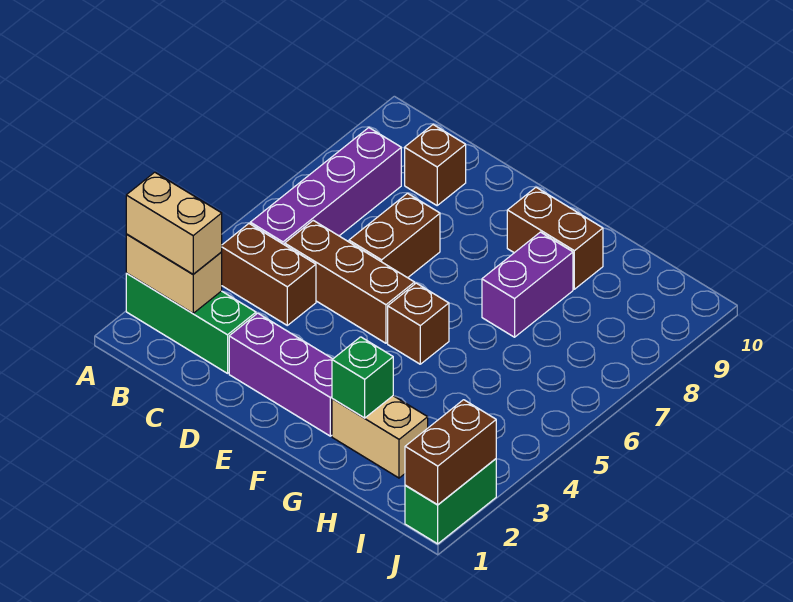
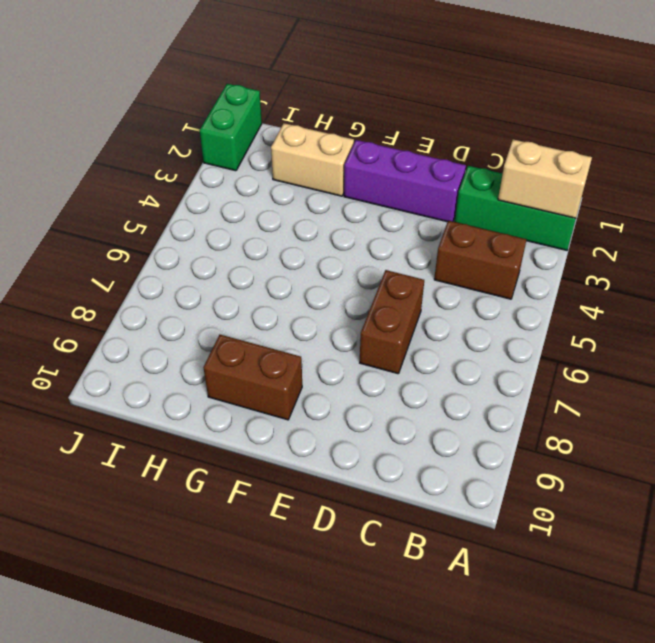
none -> purple brick B5:B8 level 1
none -> brown brick C5:E5 level 1
none -> brown brick C9 level 1

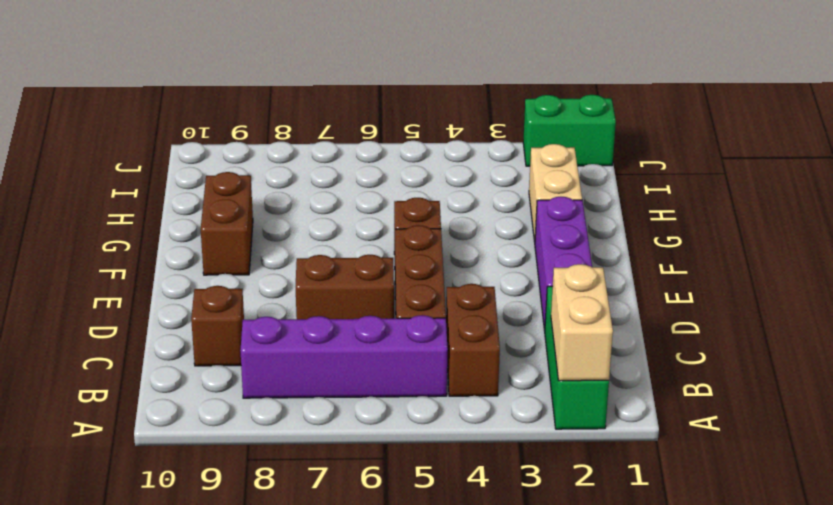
none -> purple brick G7:G8 level 1
none -> green brick G2 level 2
none -> brown brick J1:J2 level 2

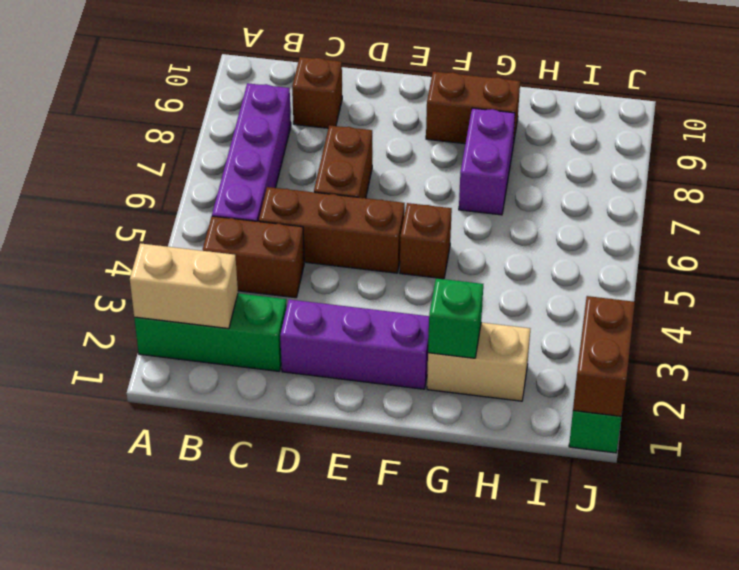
none -> tan brick A2:B2 level 3

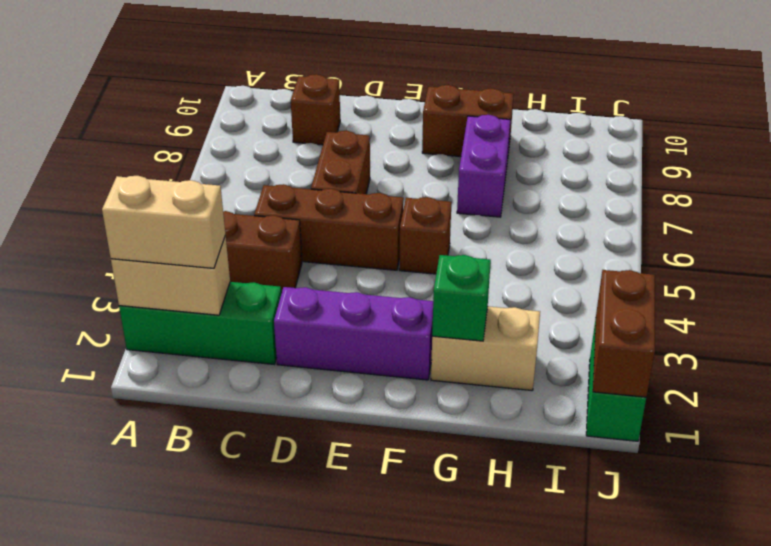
none -> purple brick B5:B8 level 1

